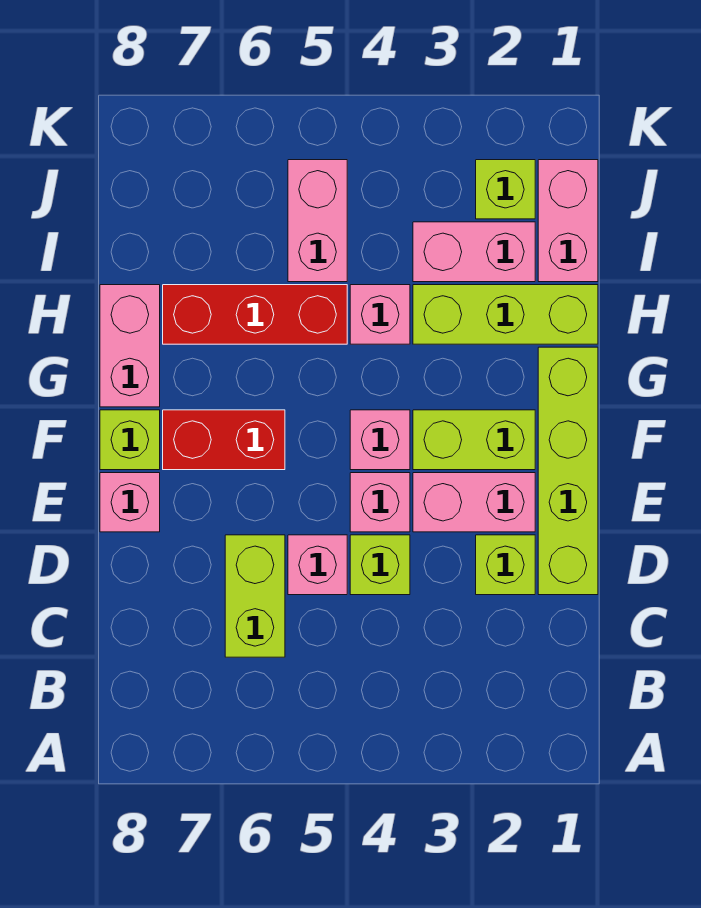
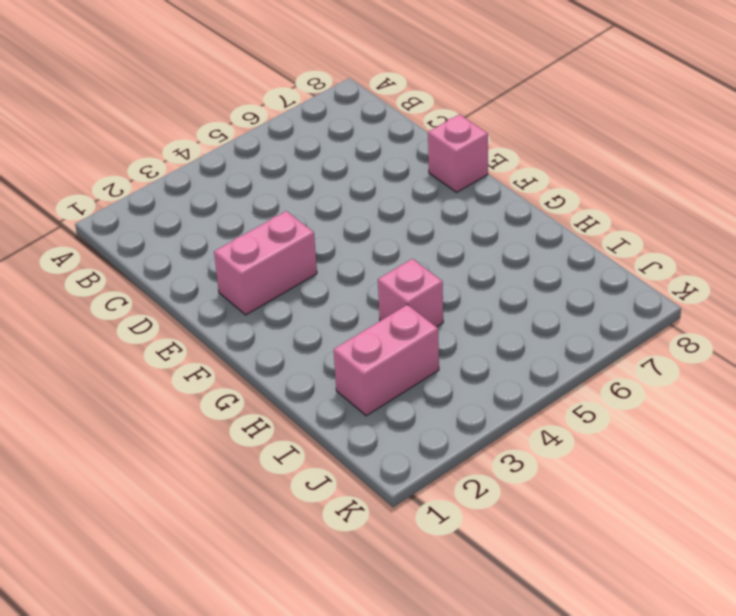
none -> lime brick C6:D6 level 1
none -> lime brick D1:G1 level 1
none -> lime brick D2 level 1

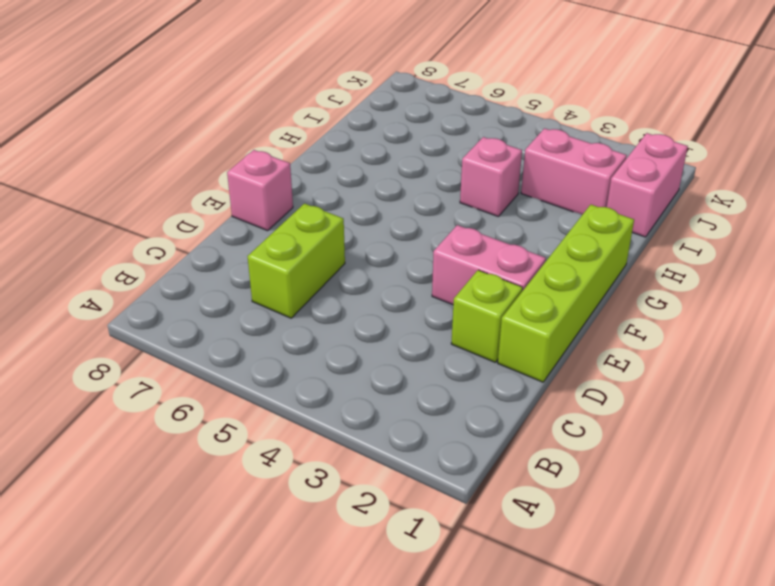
none -> lime brick D4 level 1
none -> pink brick D5 level 1
none -> pink brick E4 level 1

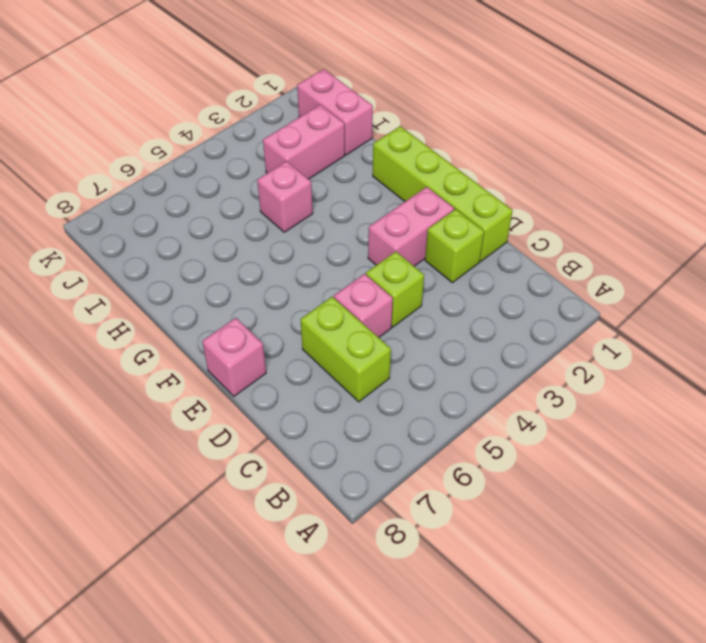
none -> pink brick E4 level 1
none -> lime brick F2:F3 level 1
none -> pink brick F4 level 1

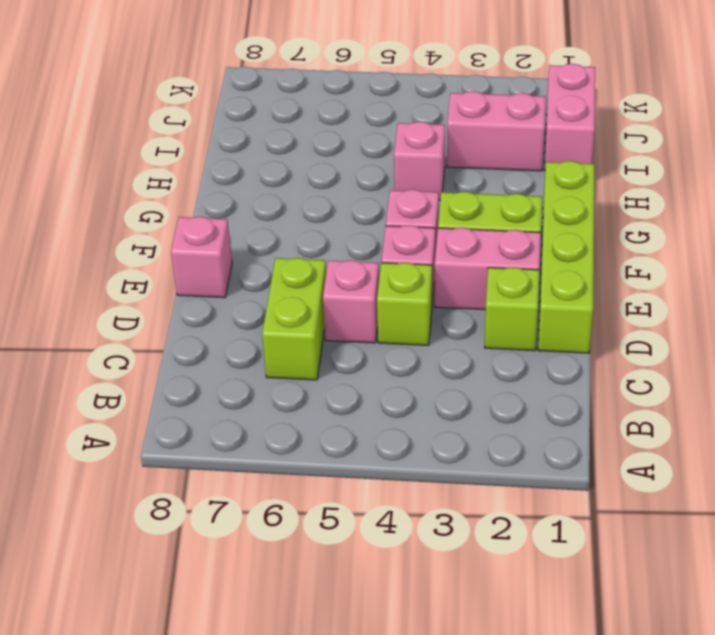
none -> red brick F6:F7 level 1
none -> lime brick F8 level 1
none -> pink brick G8:H8 level 1

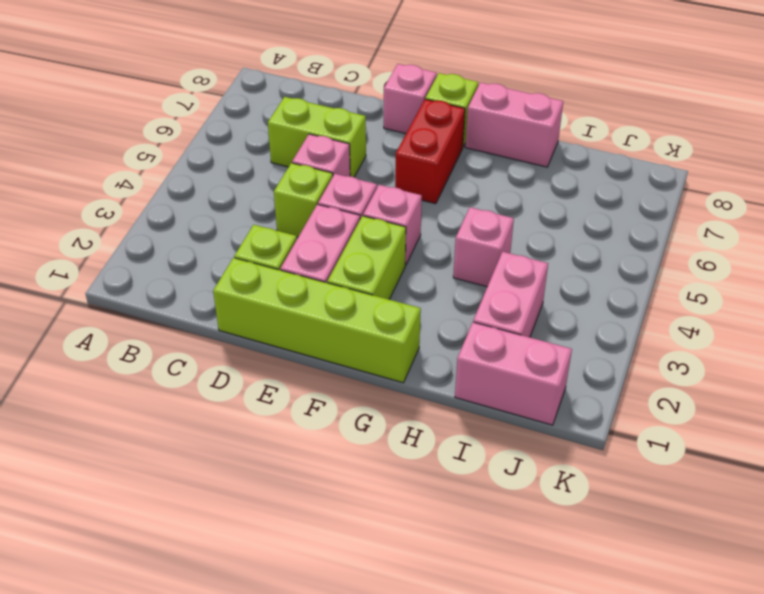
none -> lime brick H1:H3 level 1
none -> red brick H5:H7 level 1
none -> pink brick I5:J5 level 1

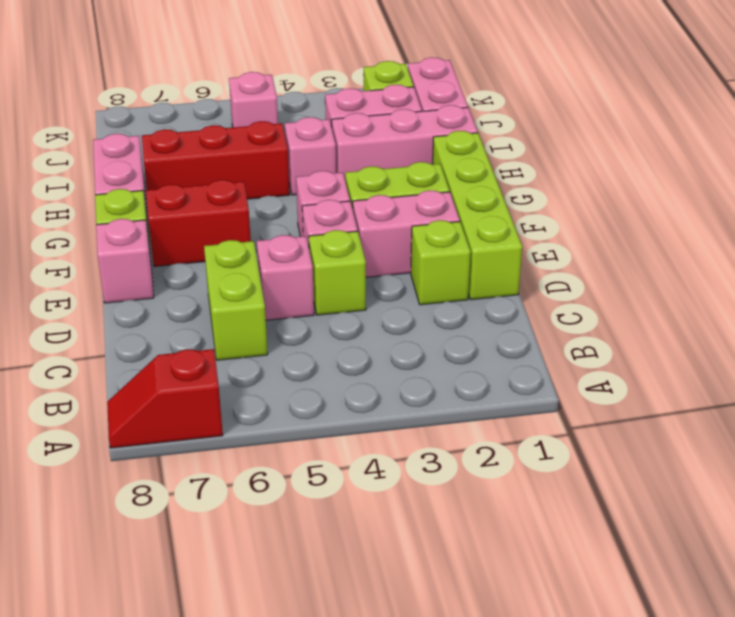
red slope A7:A8 level 1 top 7 -> none
pink brick H1:H3 level 1 -> lime brick H1:H3 level 1
pink brick J5 level 1 -> pink brick I5:J5 level 1

